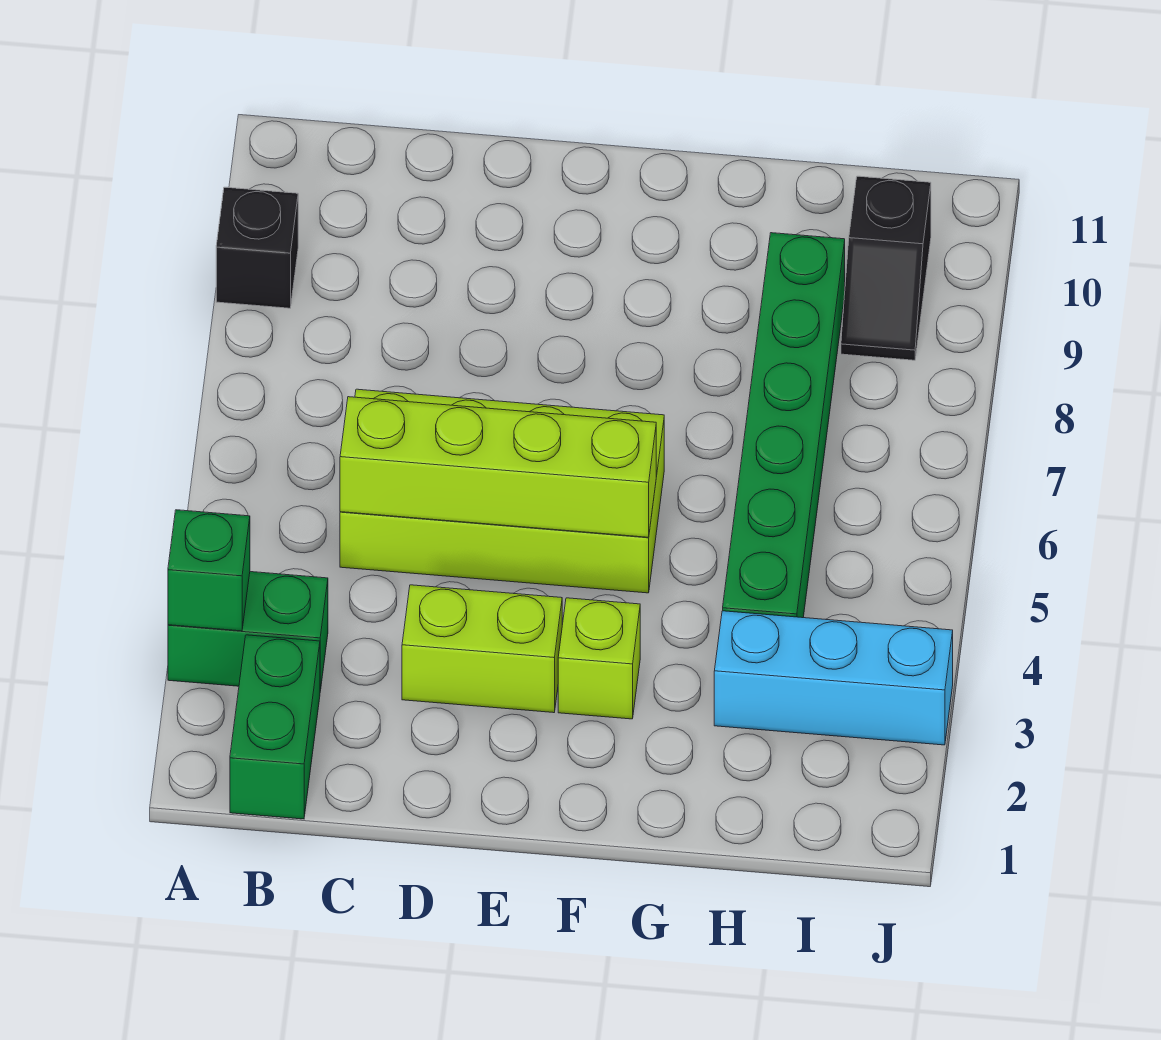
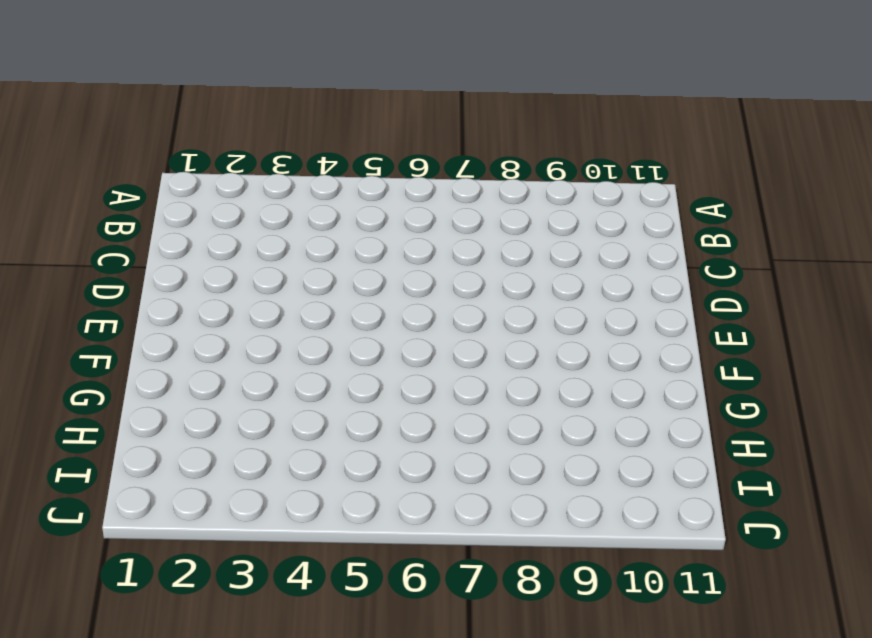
none -> green brick A3:B3 level 1
none -> black brick A9 level 1

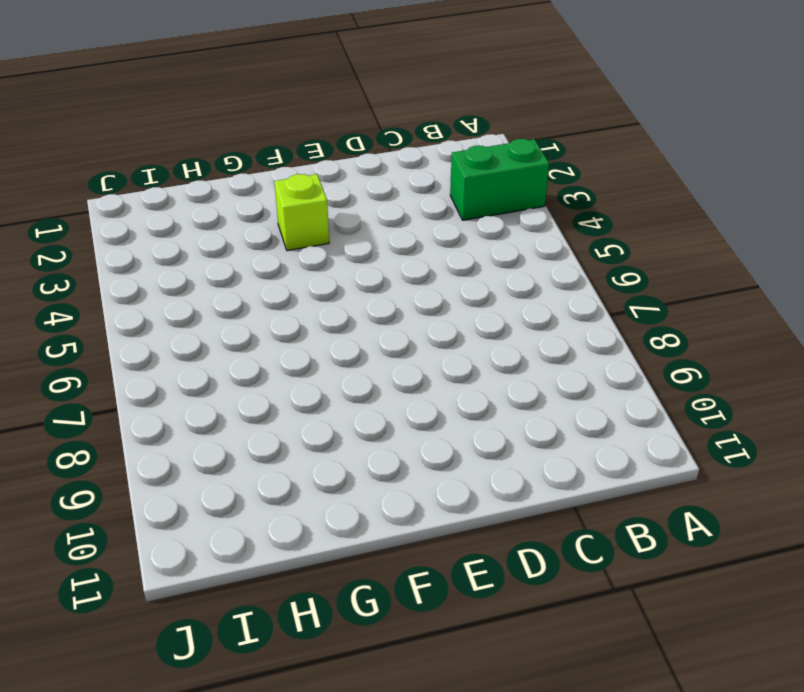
none -> black brick A9 level 1
none -> green brick B1:B2 level 1

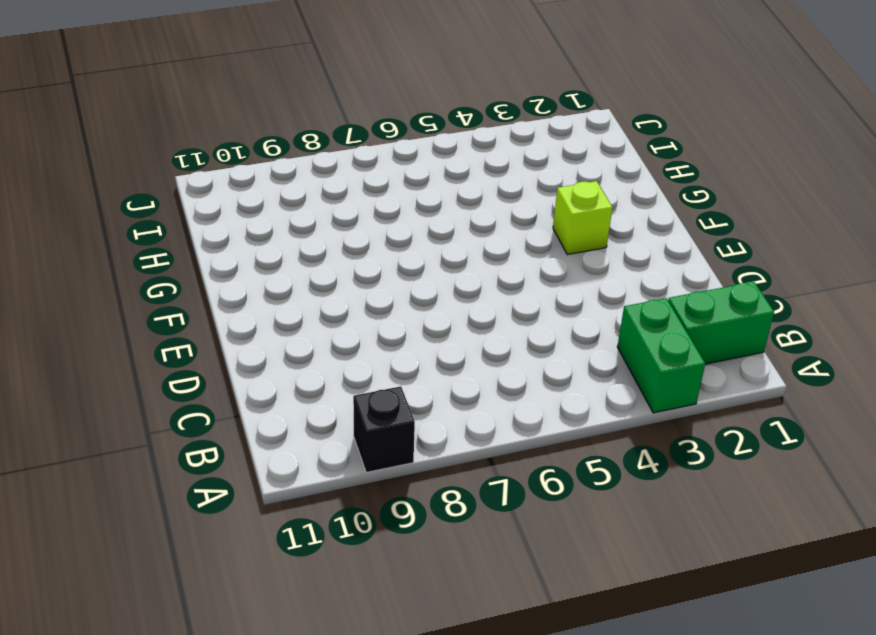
none -> lime brick C5:F6 level 1
none -> lime brick D3:E3 level 1

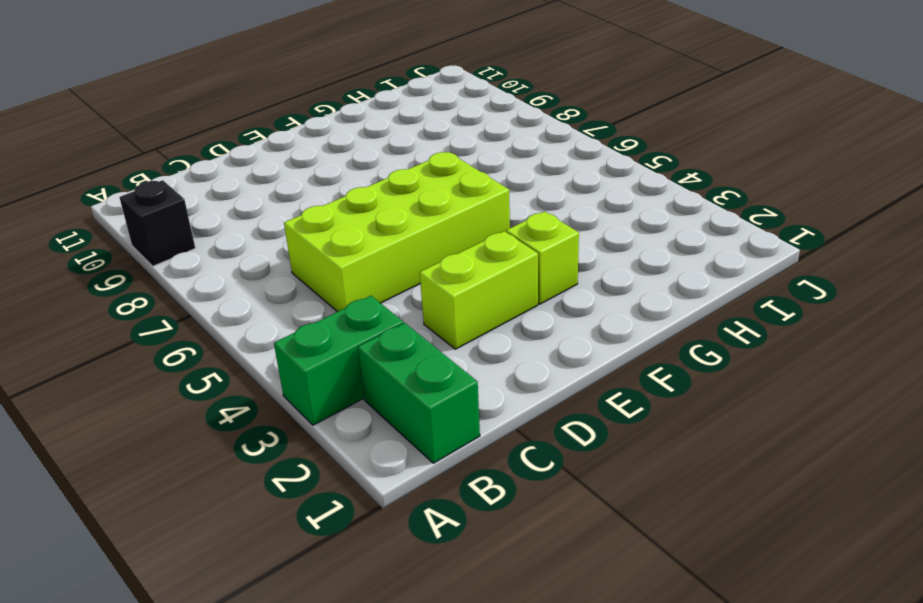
none -> cyan brick H3:J3 level 1
none -> green brick H4:H9 level 1

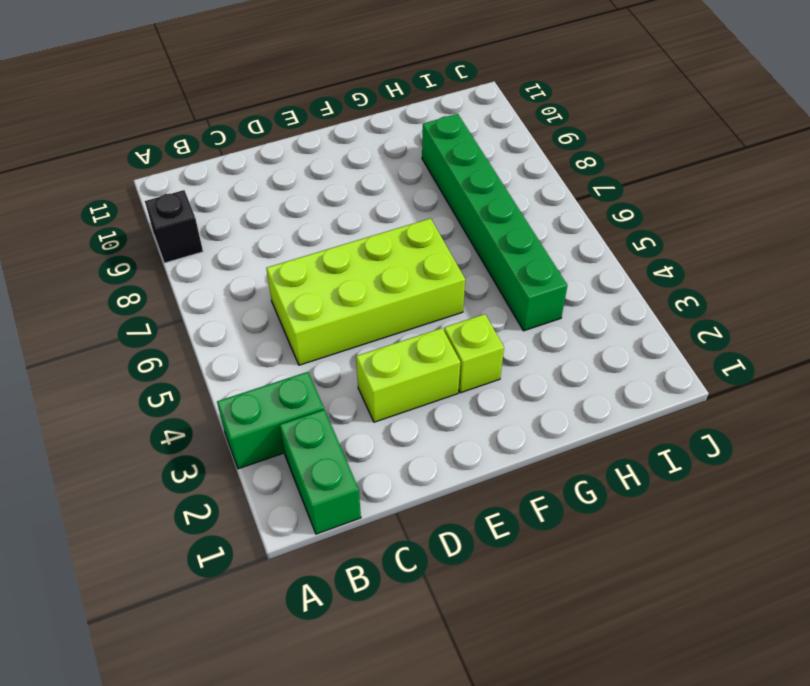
none -> cyan brick H3:J3 level 1
none -> black slope I9:I10 level 1 top 10

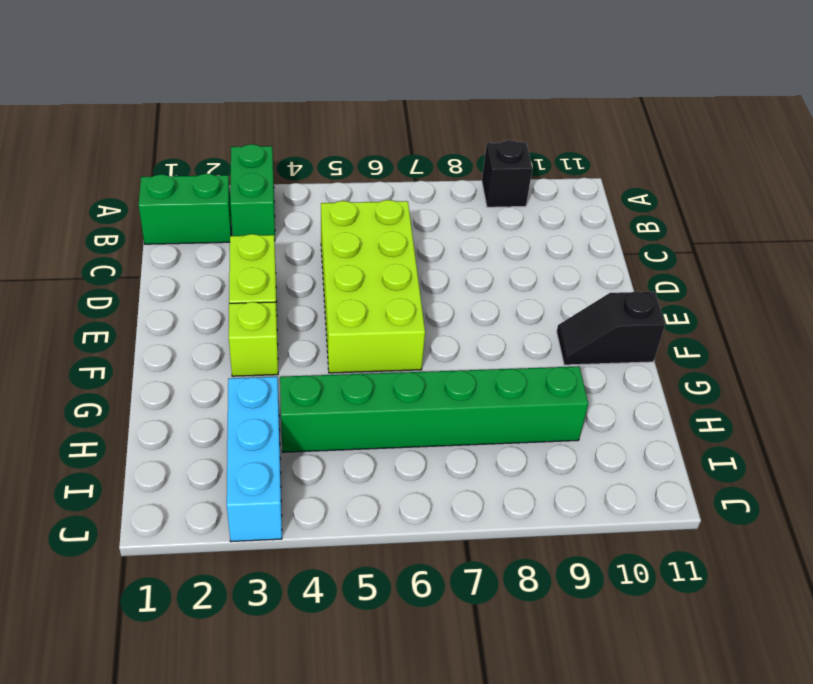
black slope F10:F11 level 1 top 11 -> black slope I9:I10 level 1 top 10
none -> green brick A3 level 2
none -> lime brick C5:F5 level 2

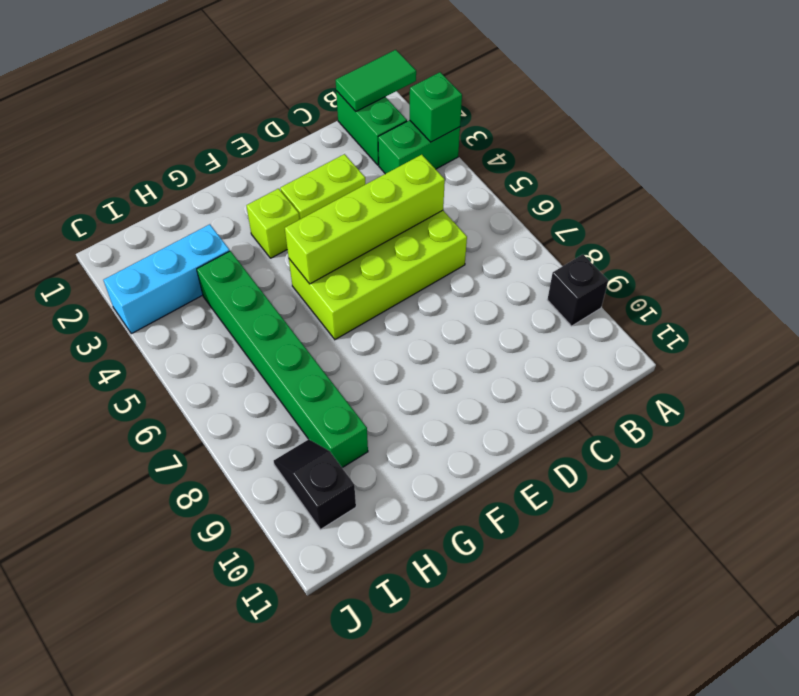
green tile A1:B1 level 2 -> none

